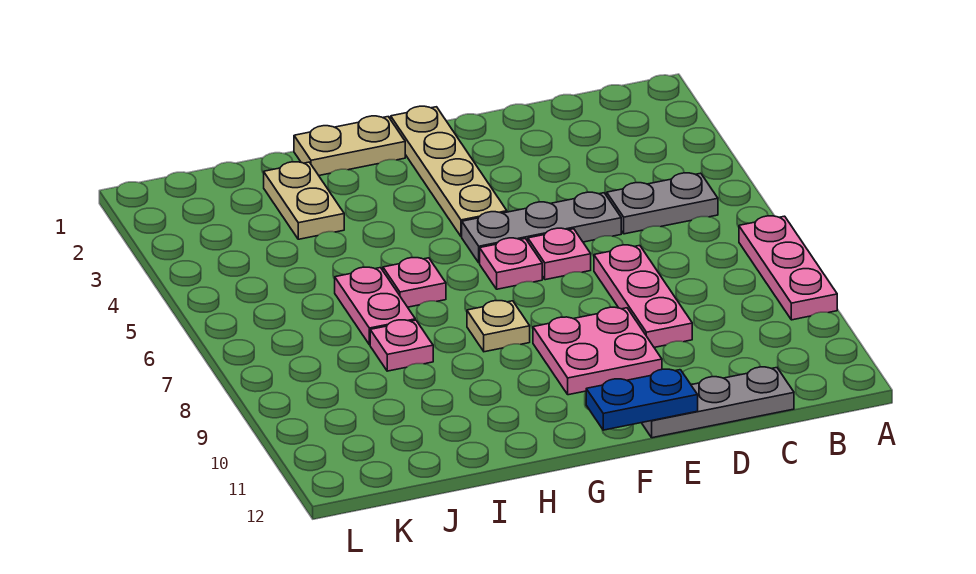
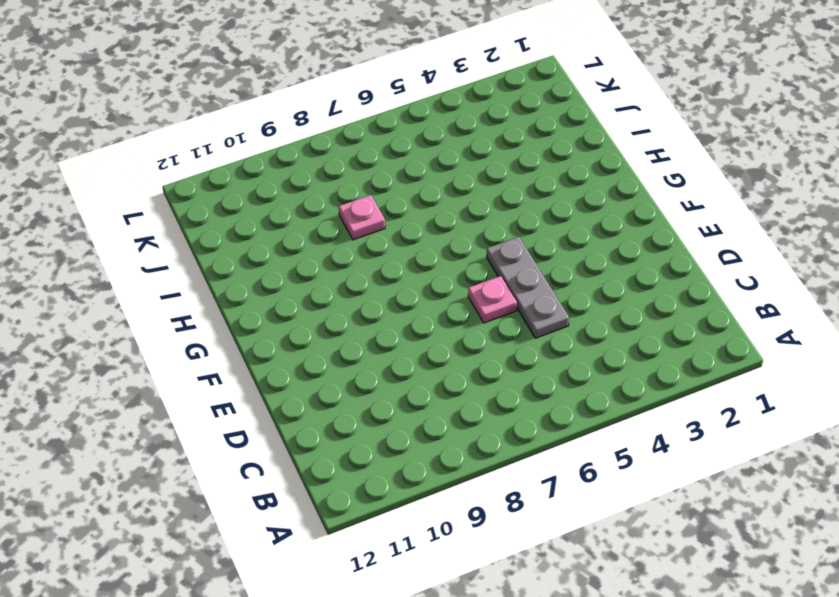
none -> pink plate A7:A9 level 1
none -> grey plate B5:C5 level 1
none -> grey plate C12:E12 level 1

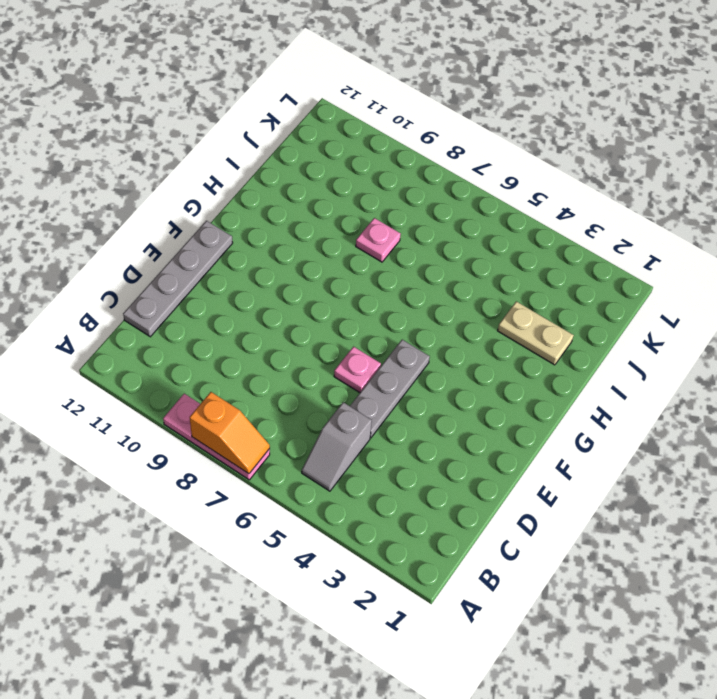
orange slope A7:A8 level 2 top 8 -> none
grey slope B5:C5 level 1 top C -> grey plate B5:C5 level 1
grey plate C12:F12 level 1 -> grey plate C12:E12 level 1
none -> pink plate D7:D9 level 1
none -> pink plate E9:F10 level 1
none -> tan plate F1:F4 level 1

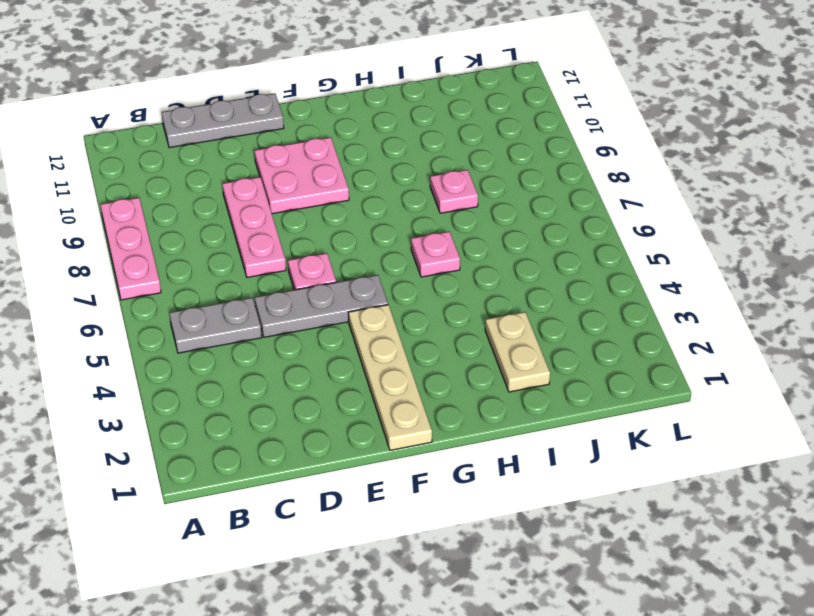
none -> pink plate F6 level 1
none -> tan plate G1:H1 level 1
none -> tan plate G8 level 1

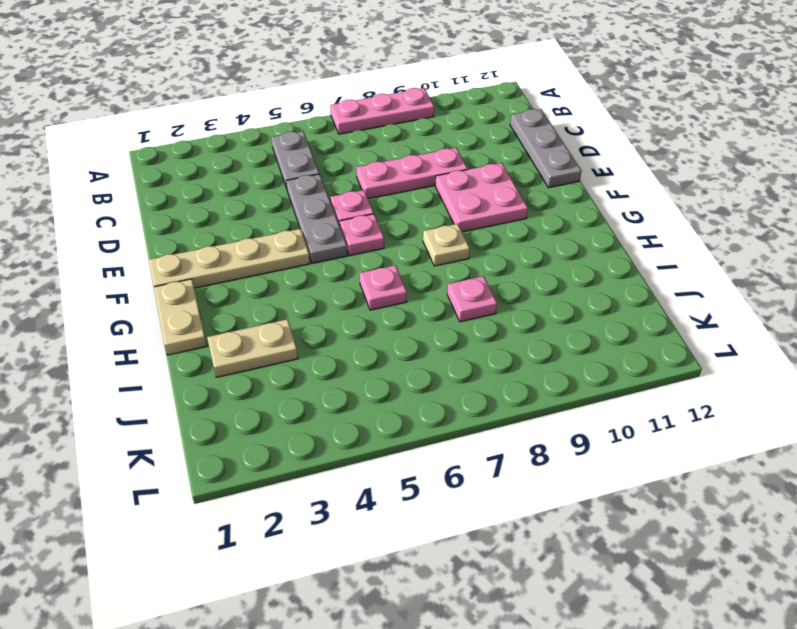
none -> pink plate I6:I7 level 1
none -> blue plate E12:F12 level 2

